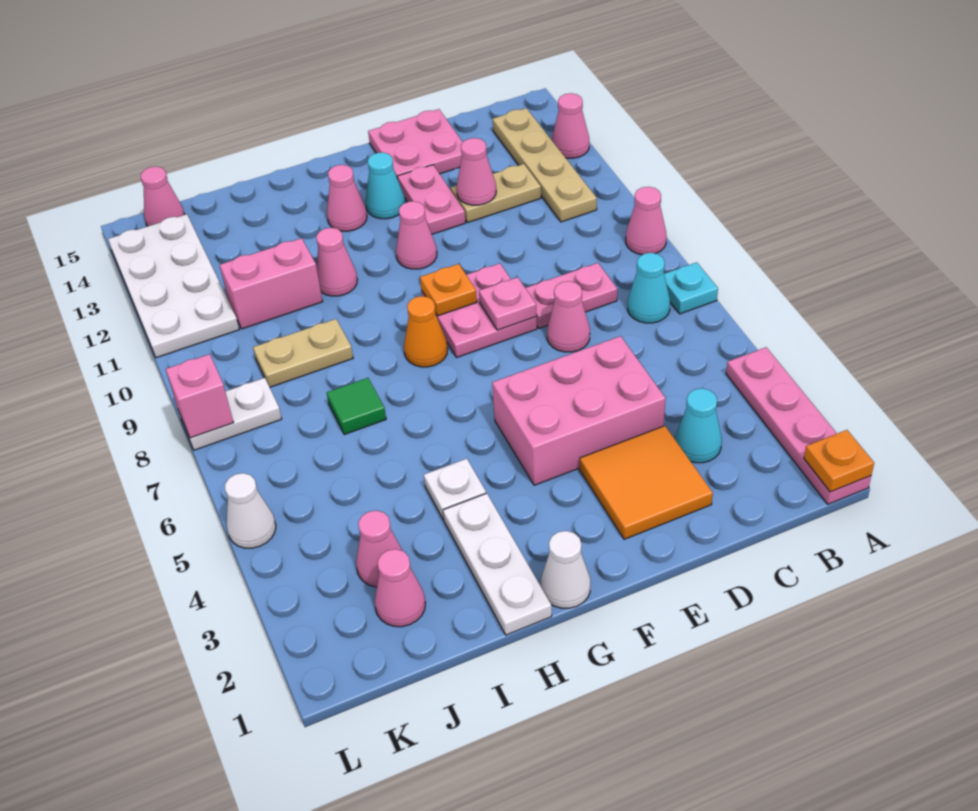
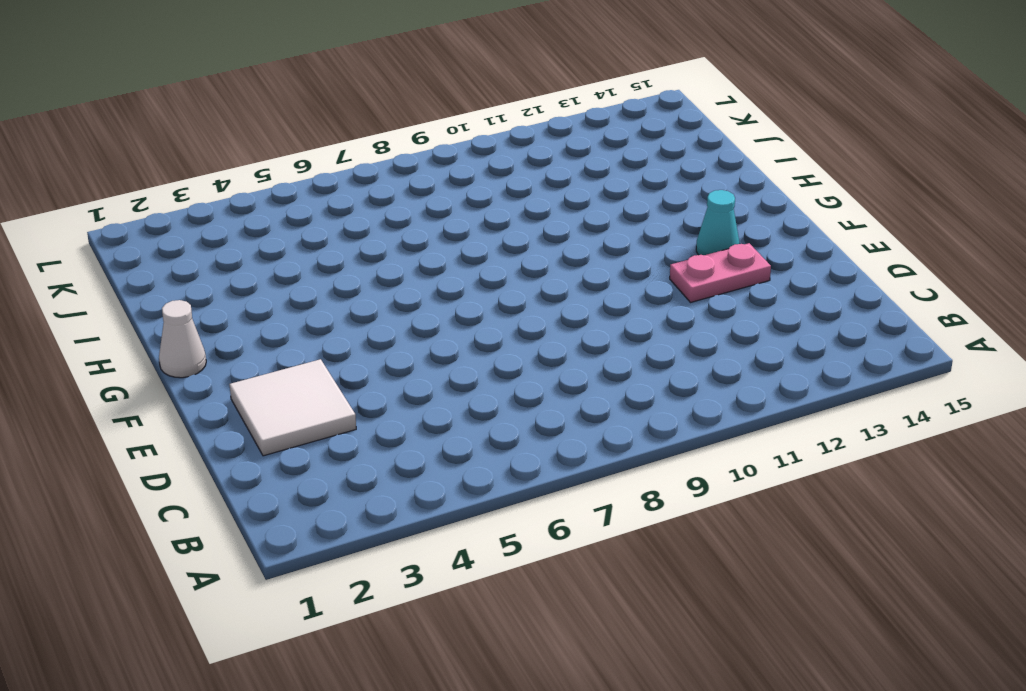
white tile D2:E3 level 1 -> orange tile D2:E3 level 1
none -> pink plate A1:A4 level 1
none -> cyan plate A7 level 1
none -> pink cone A9 level 1
none -> pink cone A13 level 1

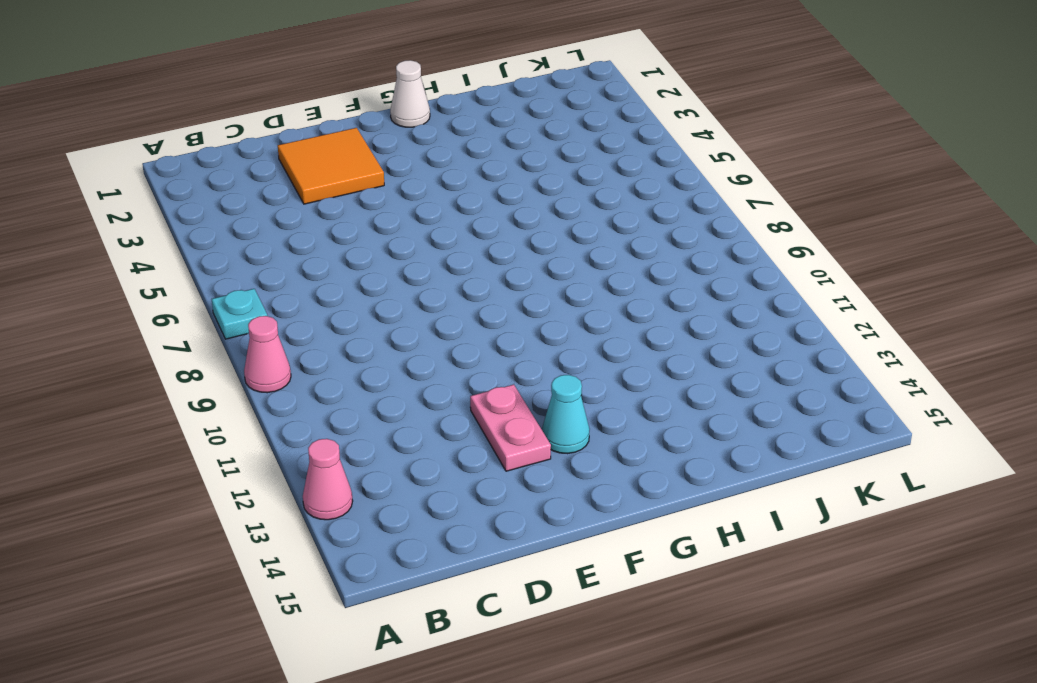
none -> pink plate A1:A4 level 1
none -> cyan cone B7 level 1
none -> tan plate B11:B14 level 1
none -> cyan cone C3 level 1

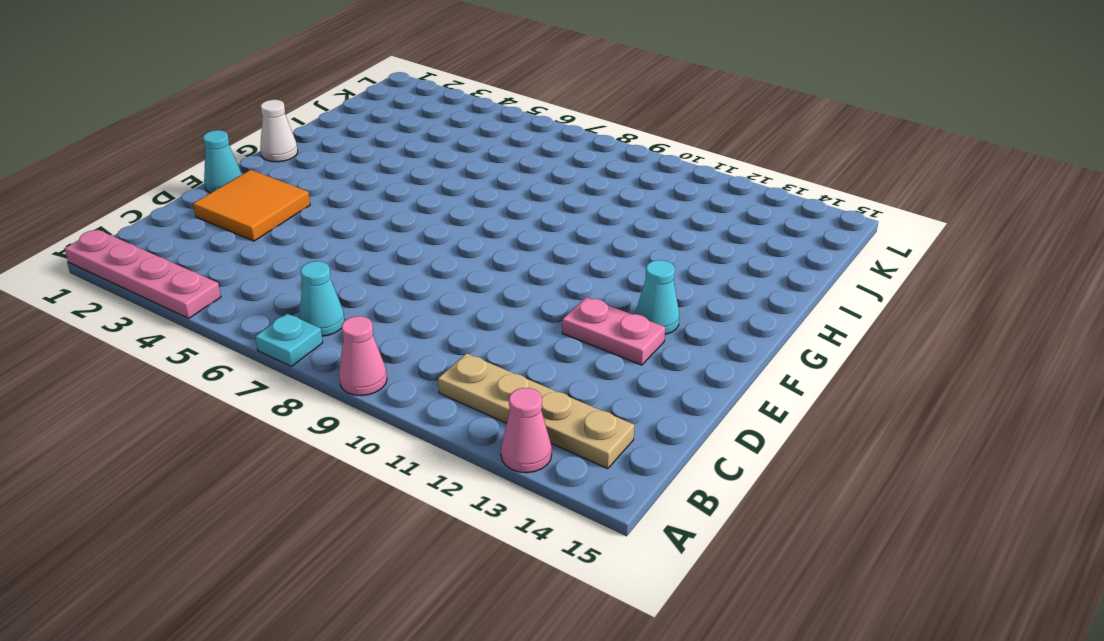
cyan cone E1 level 1 -> cyan cone C3 level 1
none -> pink plate C8:D8 level 1
none -> tan plate C12:D12 level 1
none -> pink brick D4:F5 level 1
none -> pink cone D7 level 1

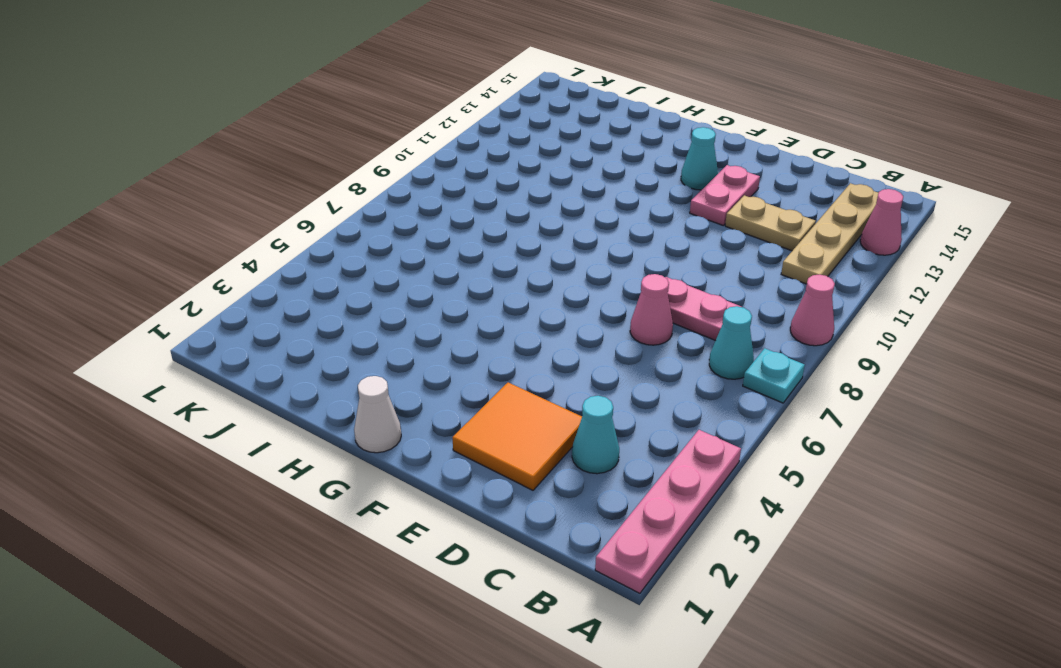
none -> pink brick D4:F5 level 1
none -> pink plate D14:E15 level 1
none -> pink plate E8:F9 level 1
none -> pink cone F11 level 1

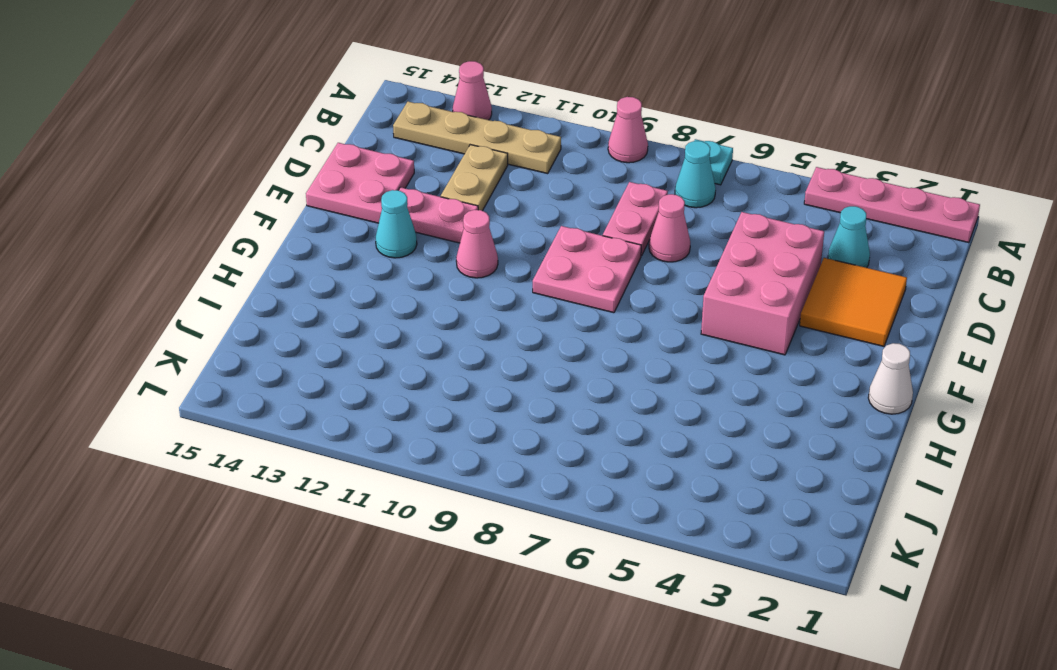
none -> orange cone G8 level 1
none -> pink cone G13 level 1
none -> white plate H1:H3 level 1
none -> white plate H4 level 1

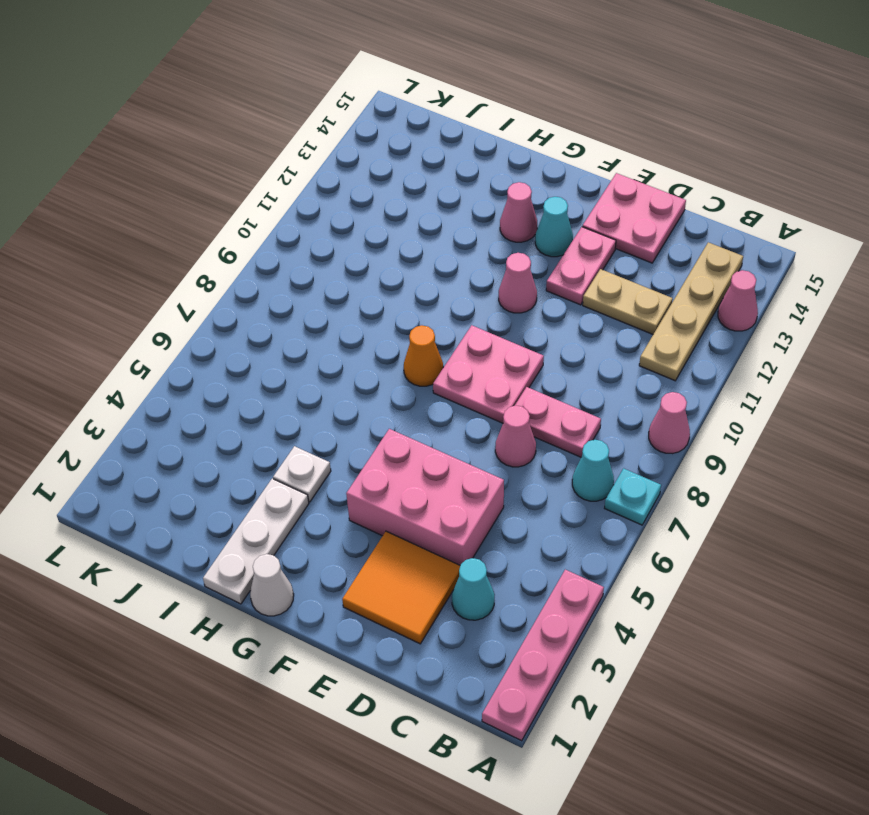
none -> pink cone H11 level 1
none -> green tile I7 level 1
none -> tan plate I9:J9 level 1
none -> pink brick I11:J11 level 1

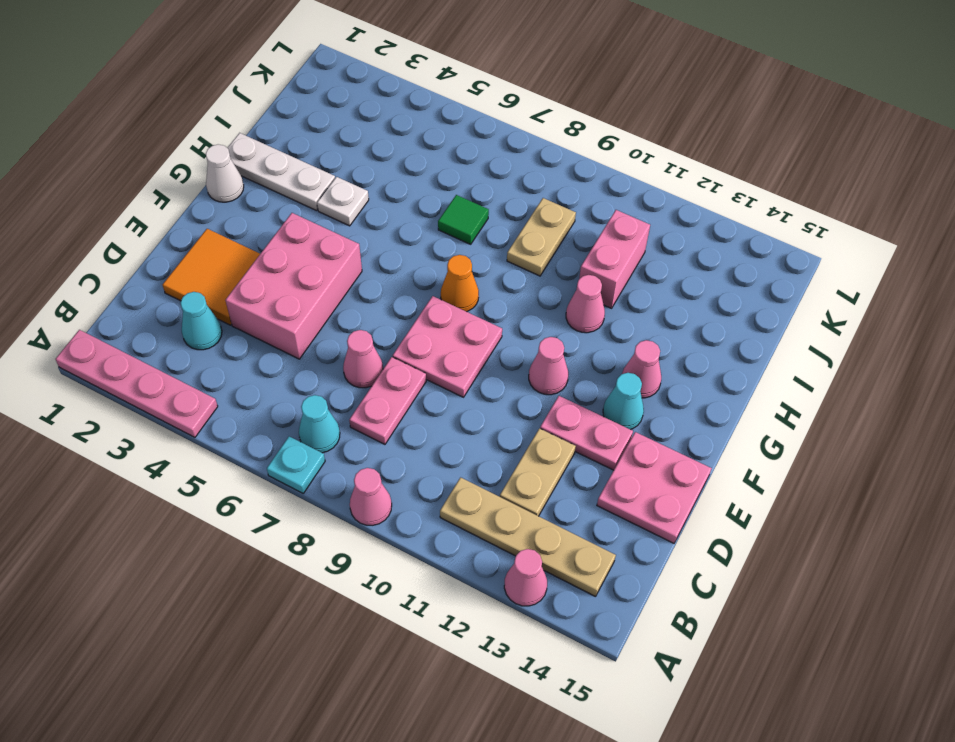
none -> pink cone J2 level 1
none -> pink cone J3 level 1
none -> white plate K8:L8 level 1
none -> white plate K11:L14 level 1

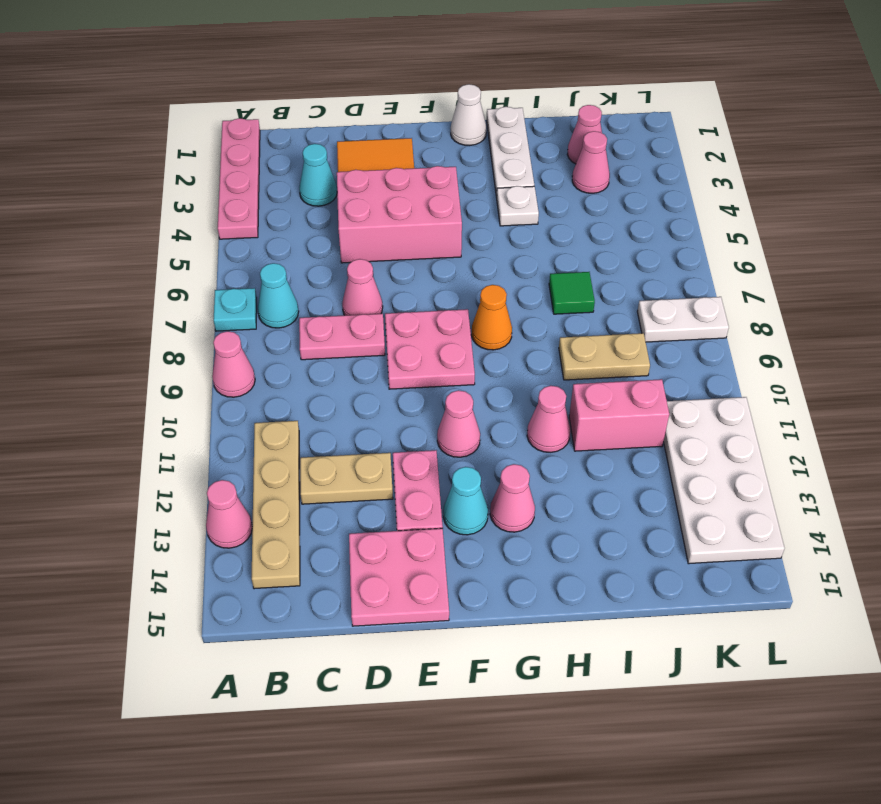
none -> pink cone K15 level 1
none -> white cone L5 level 1
none -> orange plate A1 level 2
none -> pink cone D12 level 2

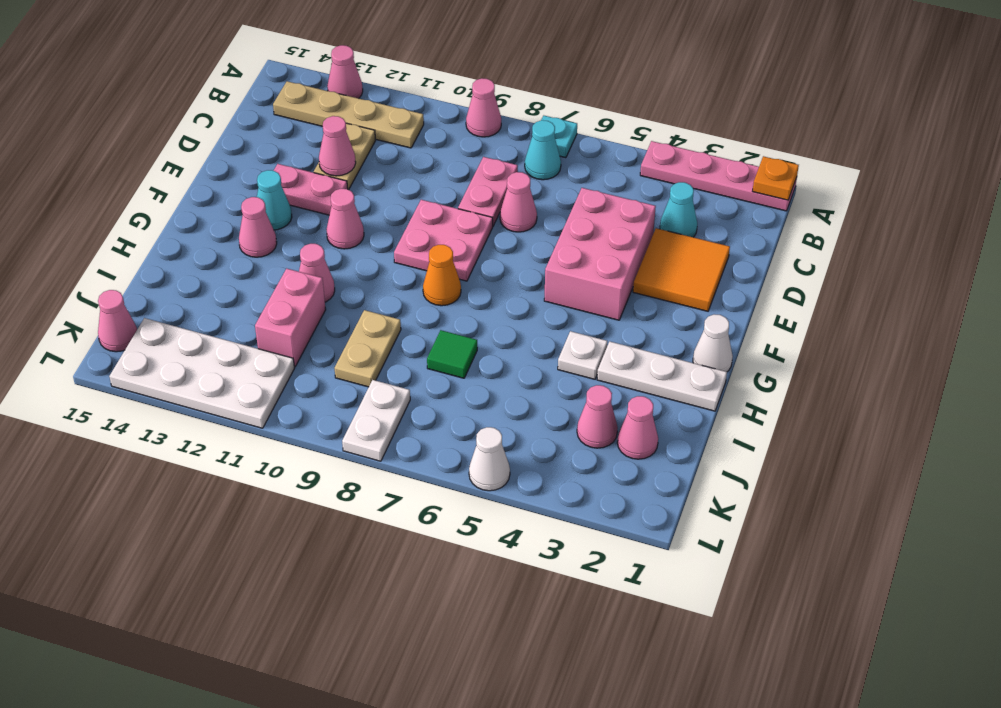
none -> pink plate D14:E15 level 1
none -> pink plate E8 level 2
none -> orange plate F9 level 2
none -> pink brick L8 level 2

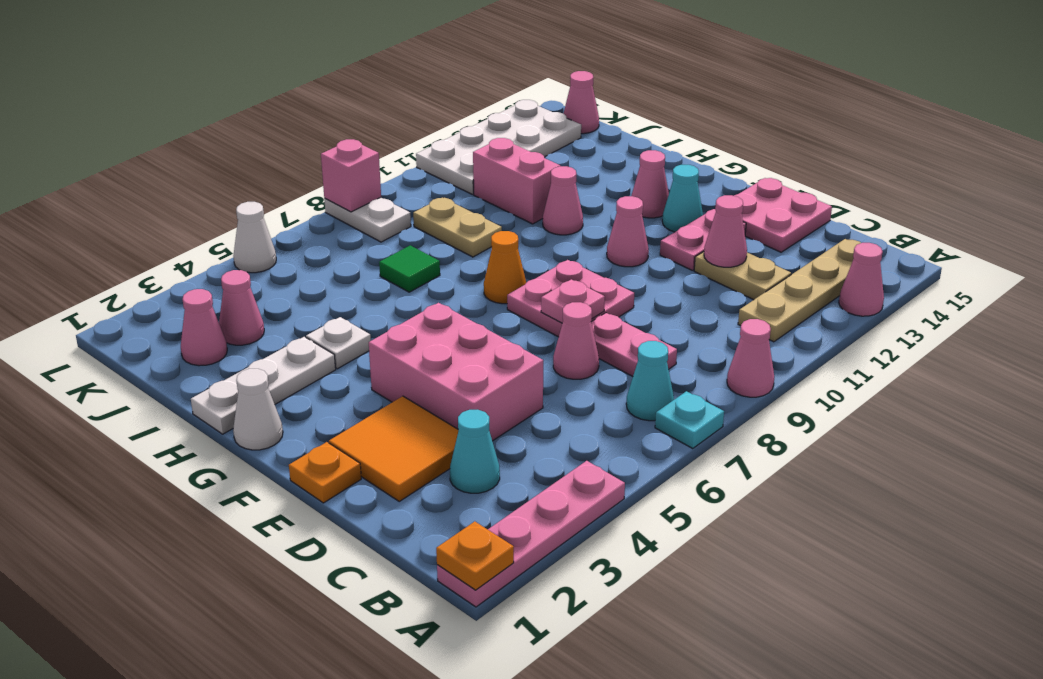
orange plate E1 level 1 -> orange plate F9 level 2

